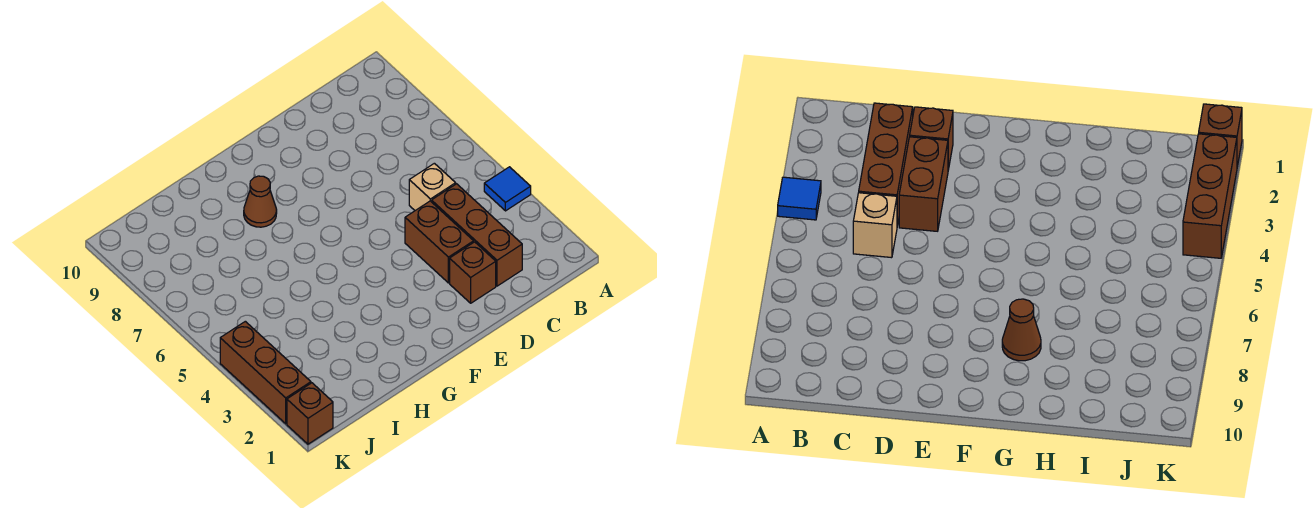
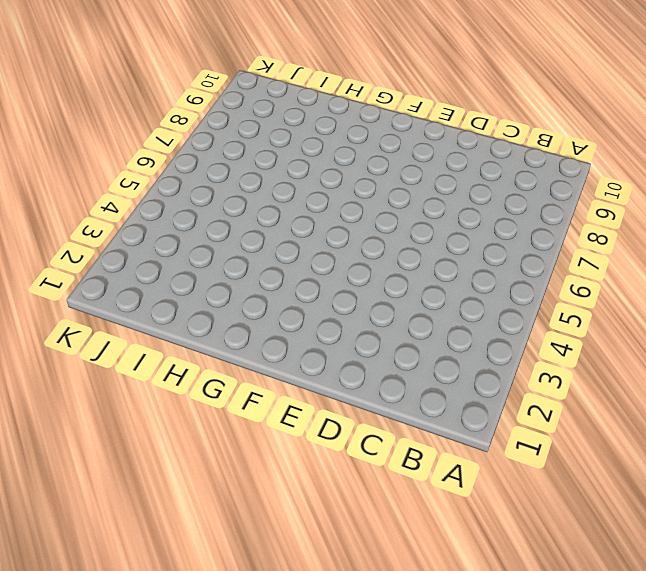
none -> blue tile A4 level 1
none -> brown brick C2:C4 level 1

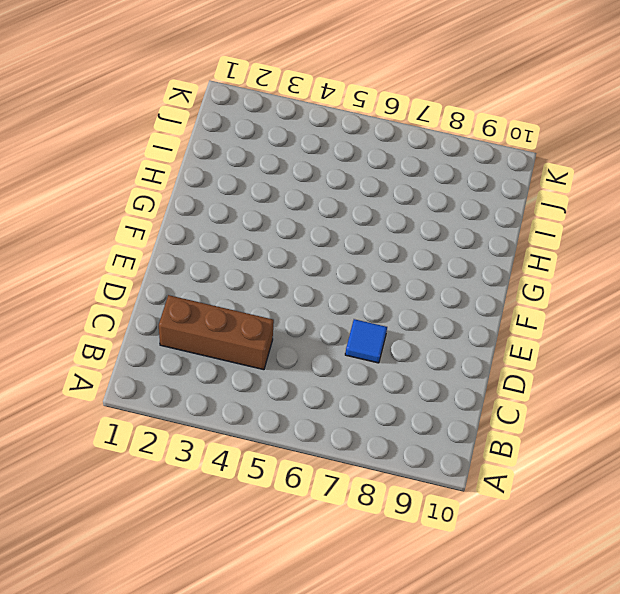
blue tile D7 level 1 -> blue tile A4 level 1
none -> tan brick C5 level 1
none -> brown brick D2 level 1

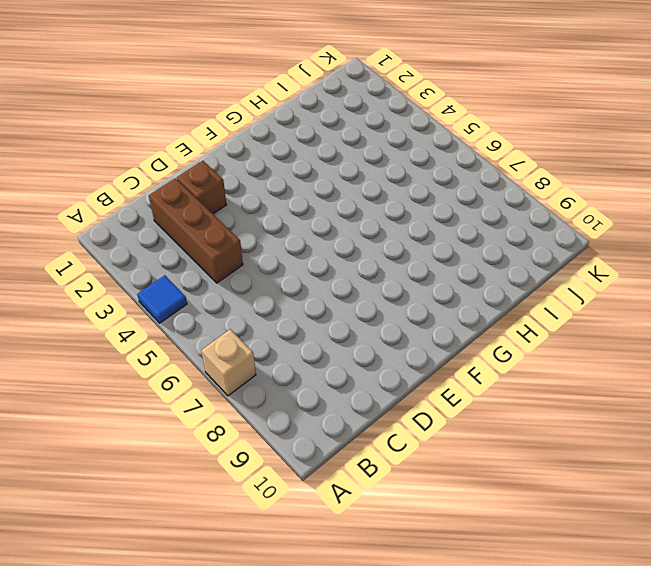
tan brick A7 level 1 -> tan brick C5 level 1
none -> brown brick D3:D4 level 1
none -> brown cone G8 level 1

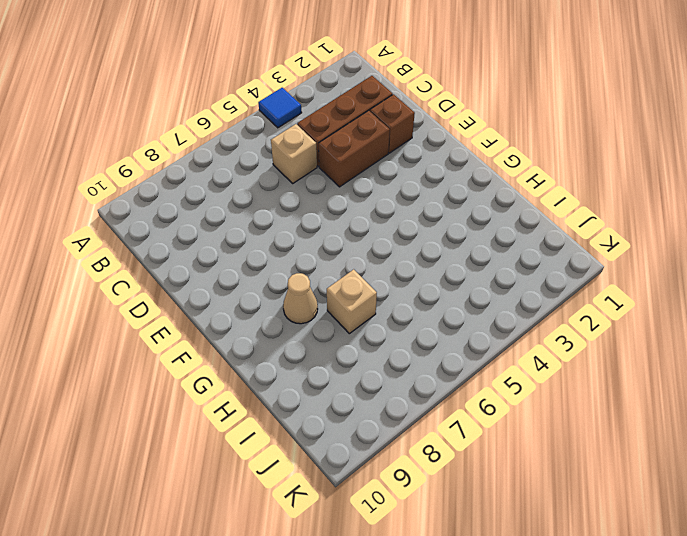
tan cone G8 level 1 -> brown cone G8 level 1
tan brick H7 level 1 -> none
none -> brown brick K1 level 1
none -> brown brick K2:K4 level 1

